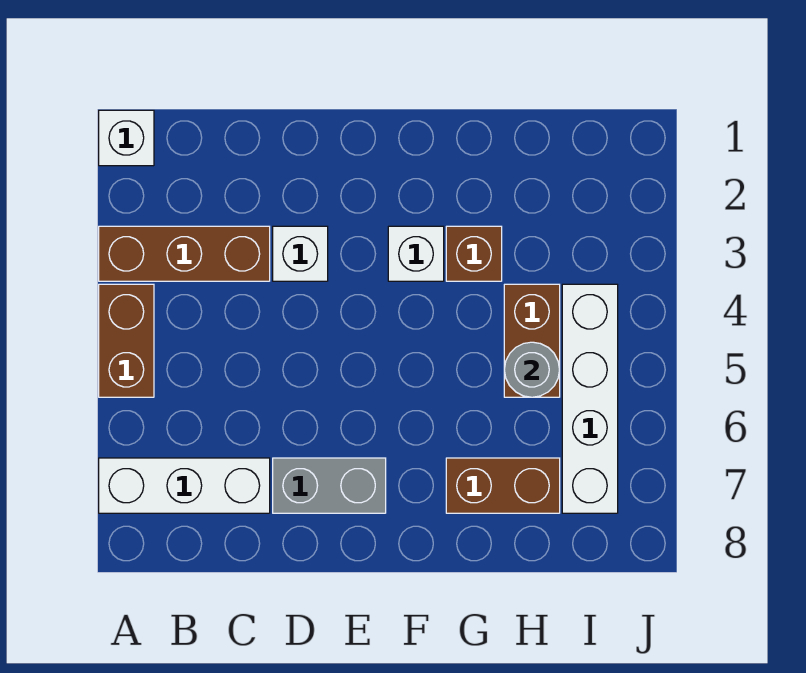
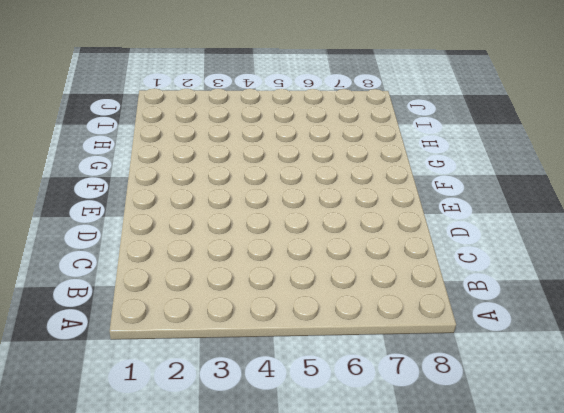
none -> white brick A1 level 1
none -> brown brick A3:C3 level 1
none -> brown brick A4:A5 level 1

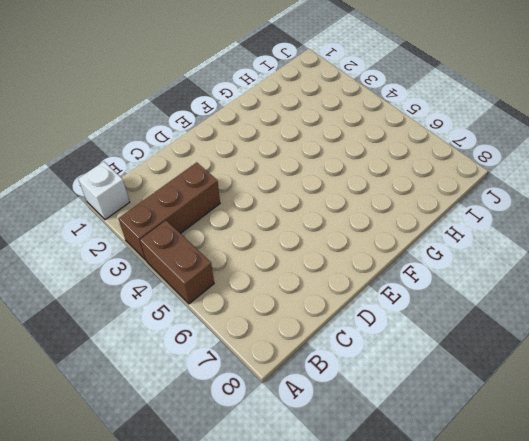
none -> white brick A7:C7 level 1
none -> white brick D3 level 1
none -> grey brick D7:E7 level 1

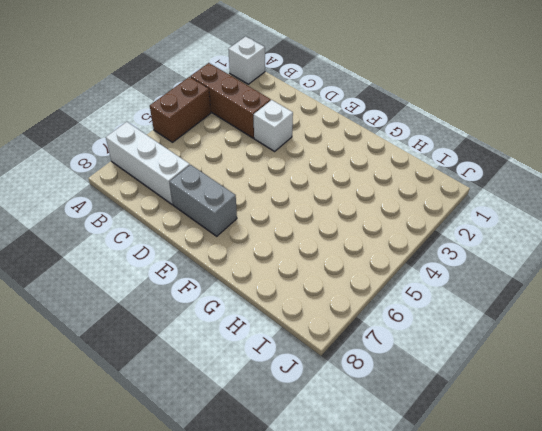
none -> white brick F3 level 1
none -> brown brick G3 level 1
none -> brown brick G7:H7 level 1

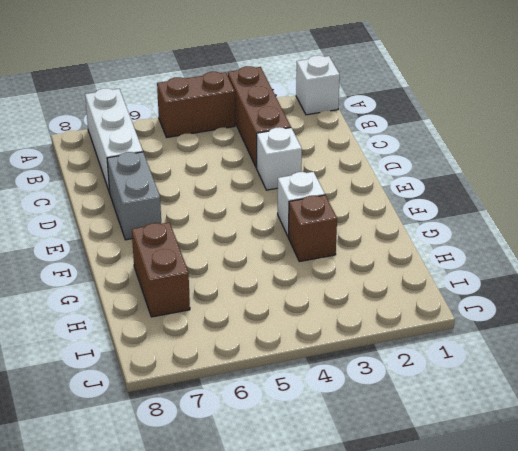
none -> brown brick H4:H5 level 1
none -> white brick I4:I7 level 1
none -> grey round brick H5 level 2

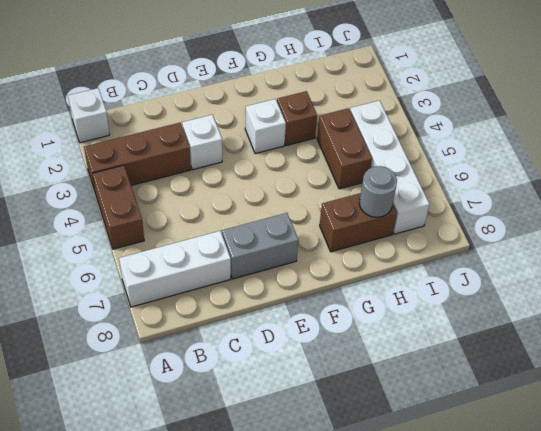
grey round brick H7 level 2 -> grey round brick H5 level 2

